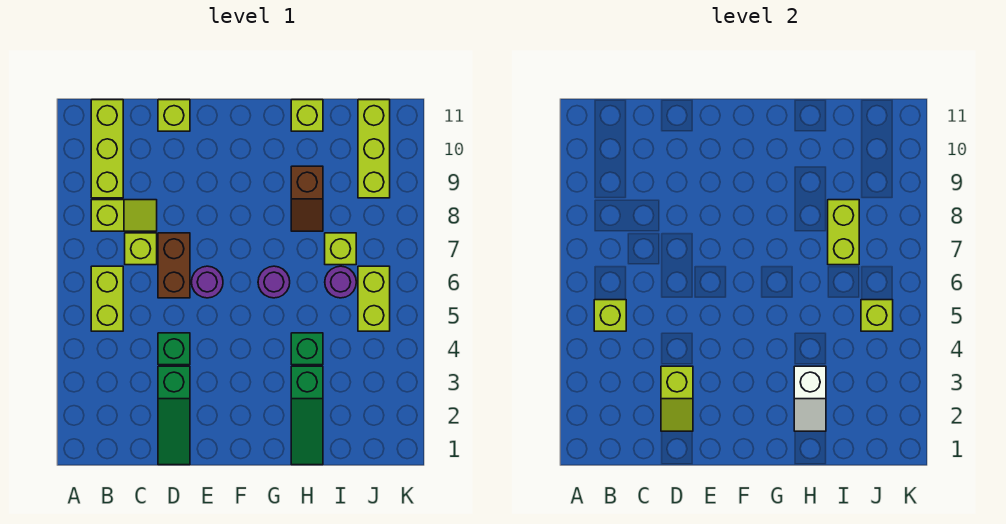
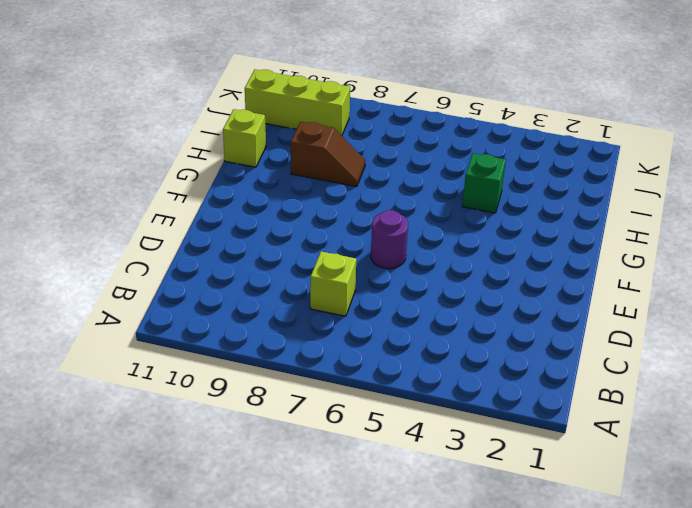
none -> lime brick B5:B6 level 1
none -> lime slope B8:C8 level 1 top B
none -> lime brick B9:B11 level 1

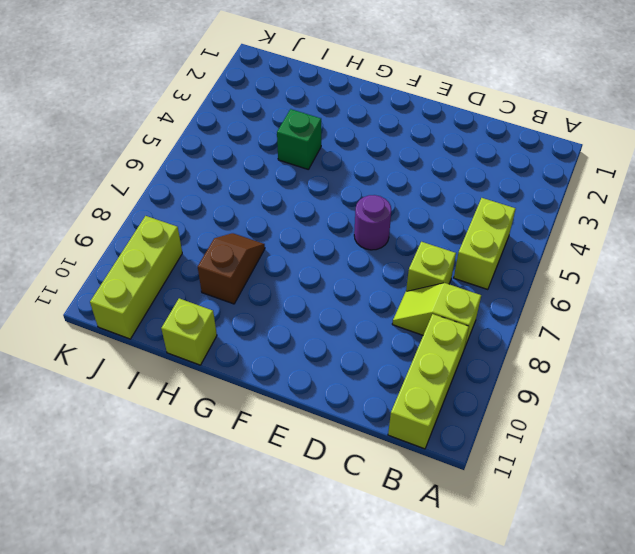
none -> green slope D1:D3 level 1 top 3
none -> green brick D4 level 1
none -> brown brick D6:D7 level 1

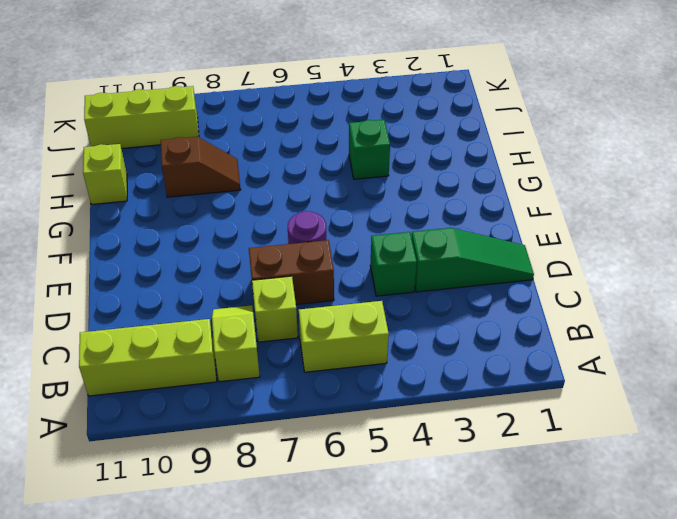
none -> lime brick D11 level 1
none -> purple round brick G6 level 1
none -> green slope H1:H3 level 1 top 3

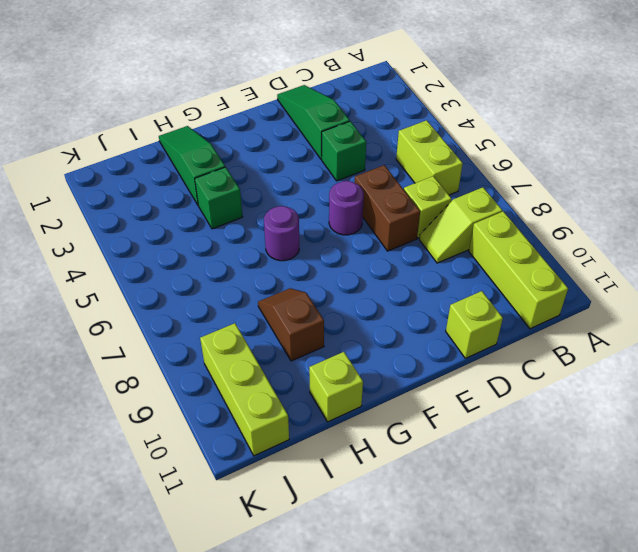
none -> purple round brick I6 level 1
none -> lime brick I7 level 1
none -> lime brick J5:J6 level 1

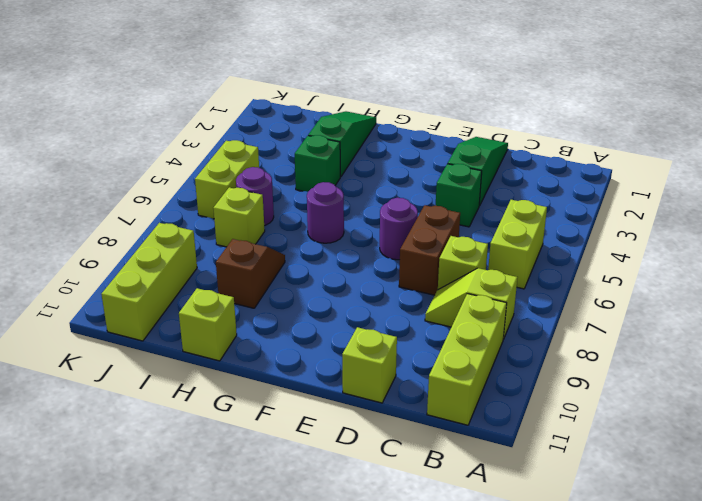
none -> lime brick B5 level 2
none -> lime slope D2:D3 level 2 top 3
none -> white slope H2:H3 level 2 top 3

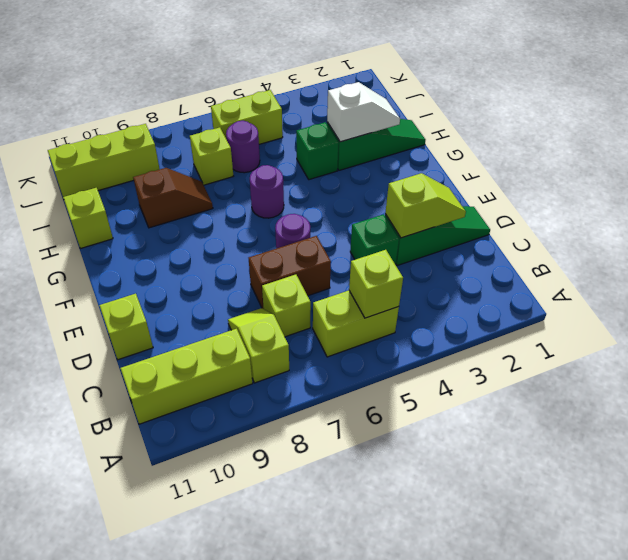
none -> lime brick I7:I8 level 2
none -> lime brick J5 level 2

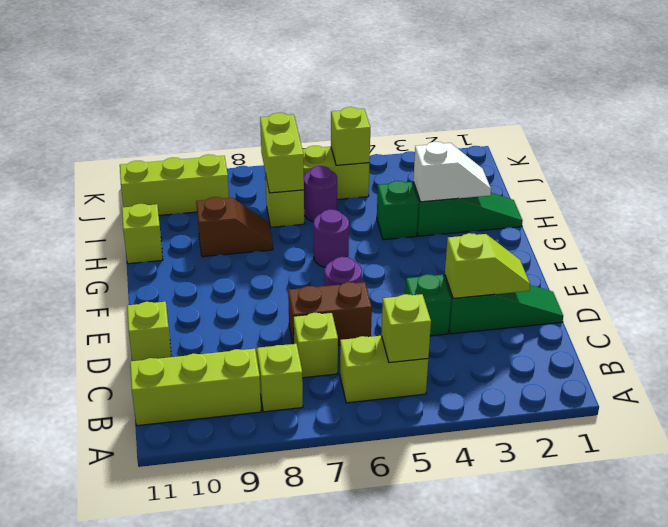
lime brick I7:J7 level 2 -> lime brick I7:I8 level 2

